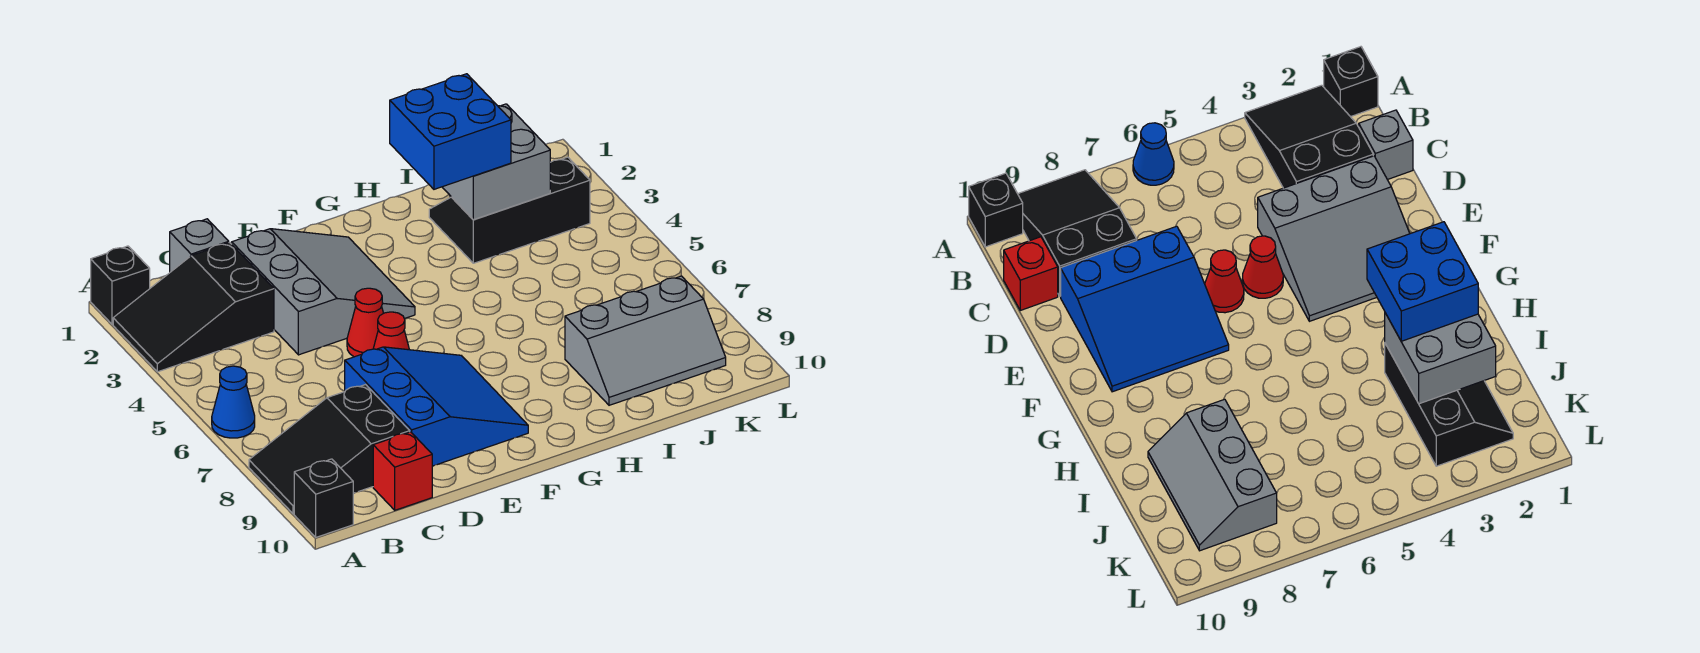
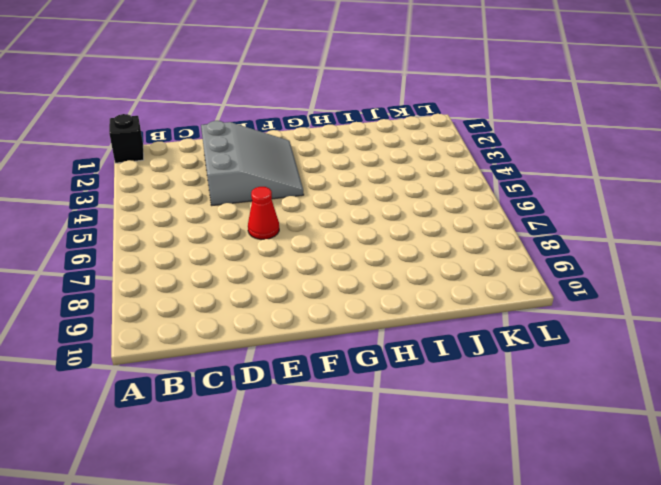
none -> black slope A2:C3 level 1 top C
none -> blue cone A6 level 1
none -> black slope A8:C9 level 1 top C

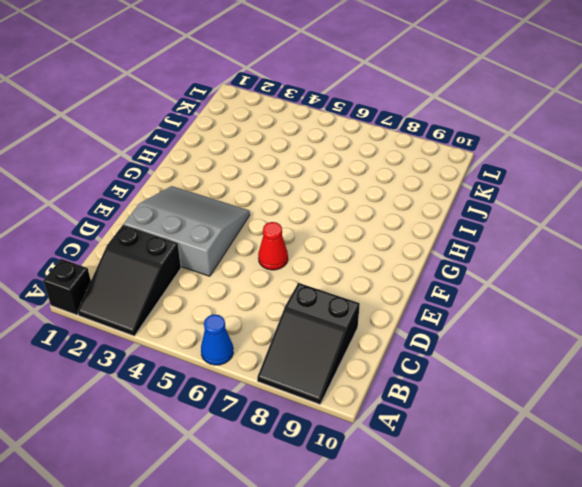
none -> black brick A10 level 1
none -> grey brick C1 level 1
none -> red brick C10 level 1

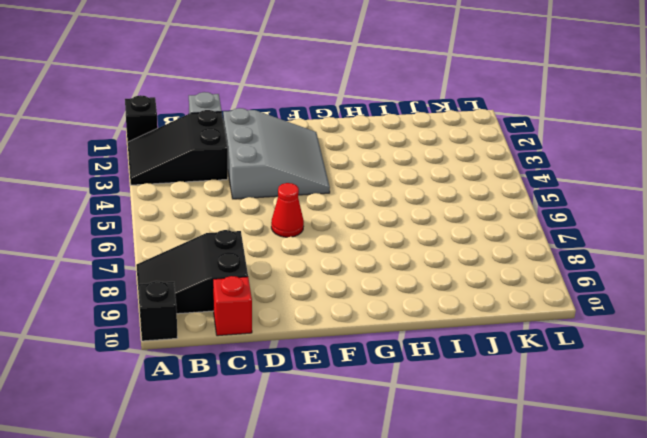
none -> blue cone A6 level 1
none -> blue slope D7:F9 level 1 top D
none -> red cone E5 level 1

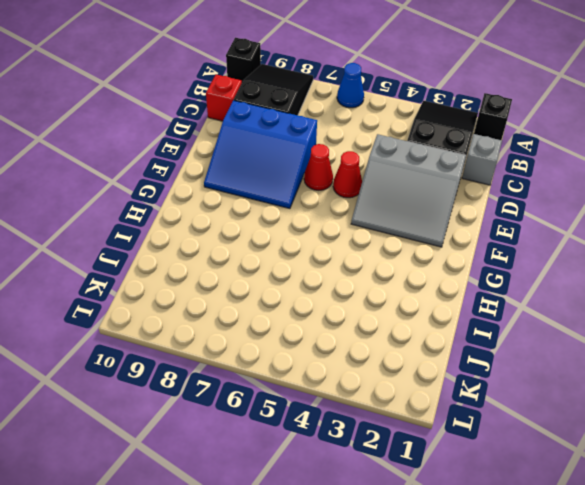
none -> black slope I2:K3 level 1 top 3
none -> grey slope I8:K9 level 1 top 8
none -> grey brick I2:J3 level 2

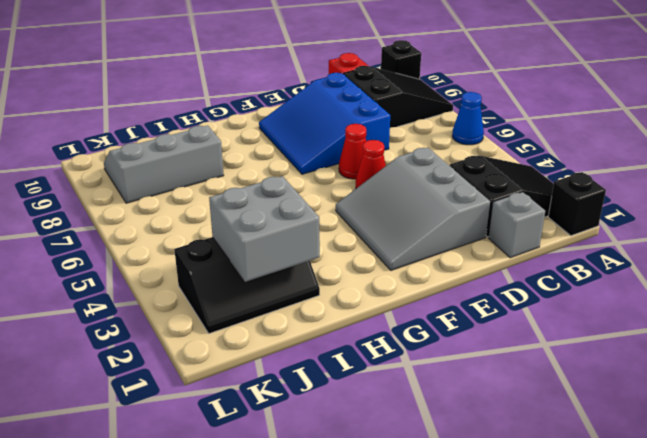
none -> blue brick H2:I3 level 3

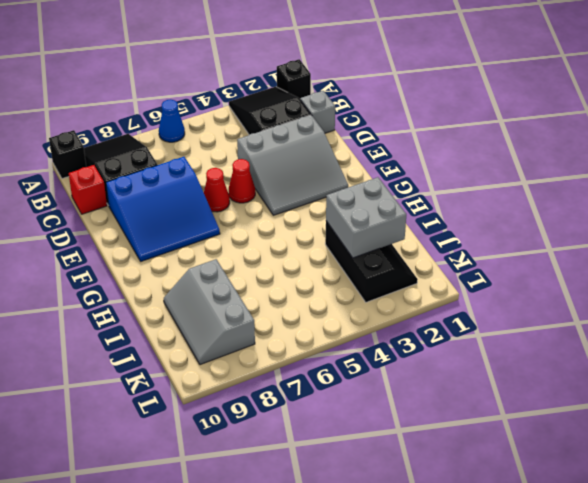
none -> blue brick H2:I3 level 3

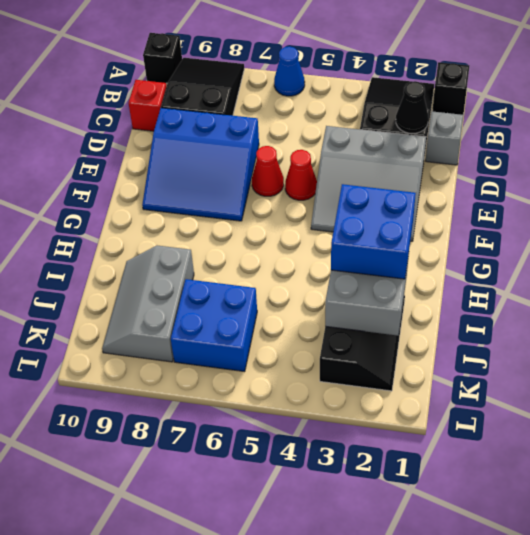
black cone C2 level 2 -> none
blue brick J6:K7 level 1 -> none

